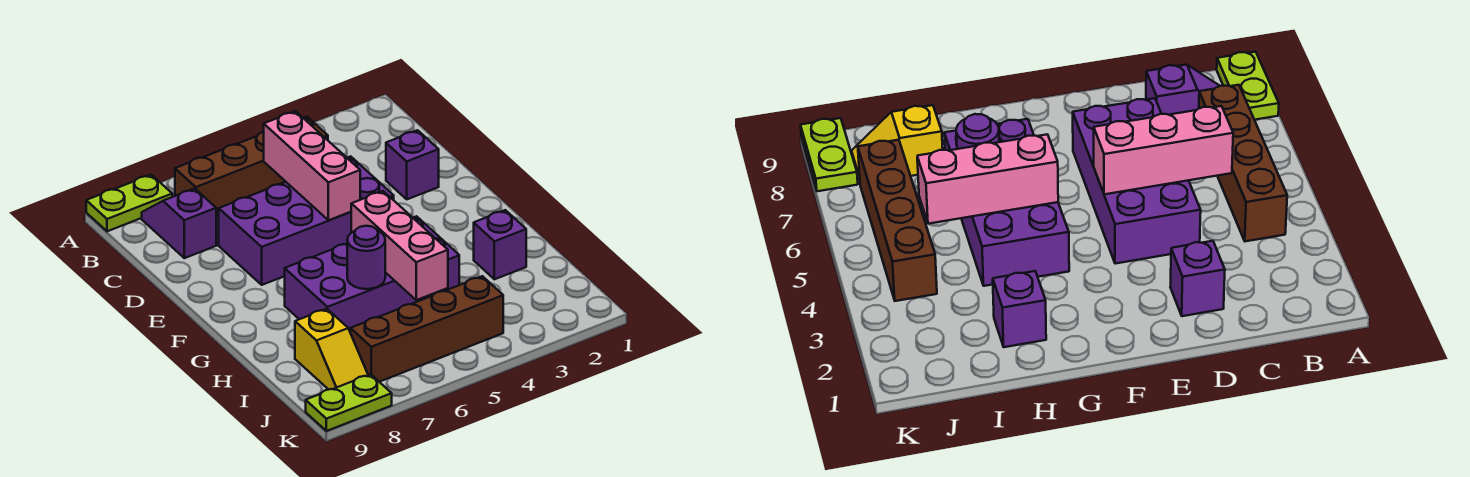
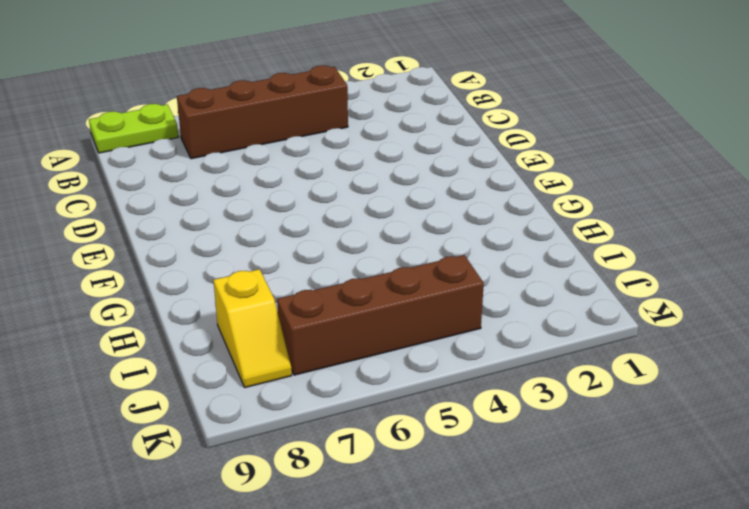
none -> purple slope B8:C8 level 1 top C
none -> purple brick D2 level 1
none -> purple brick D4:E7 level 1

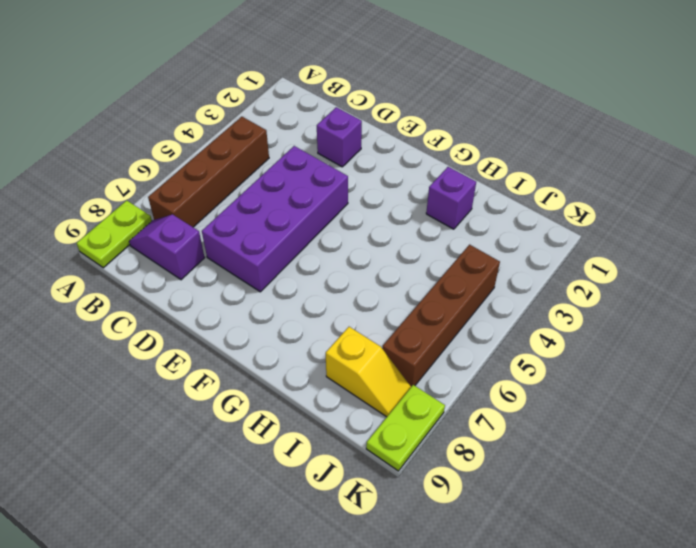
none -> purple brick G4:H7 level 1
none -> pink brick C5:E5 level 2
none -> pink brick G5:I5 level 2

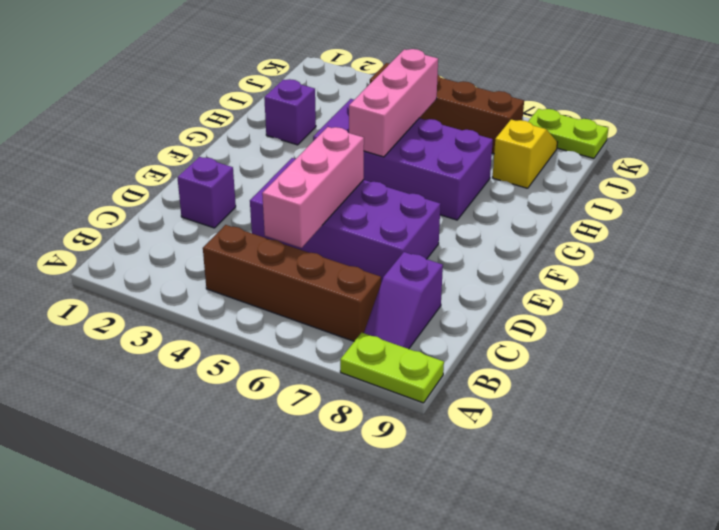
none -> purple round brick H6 level 2

